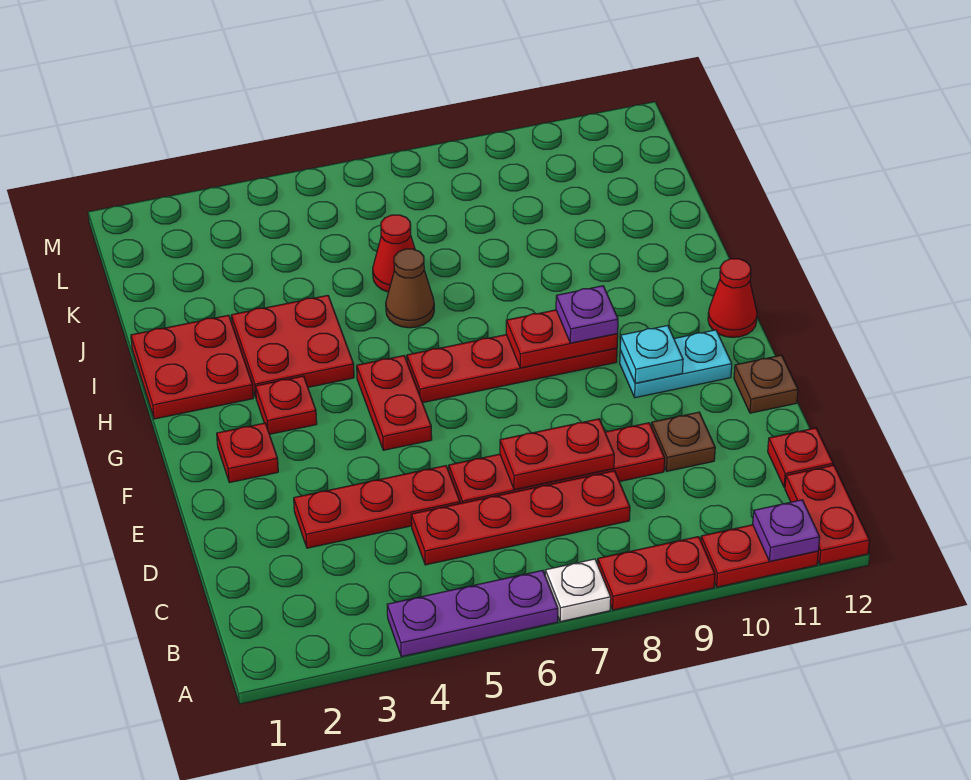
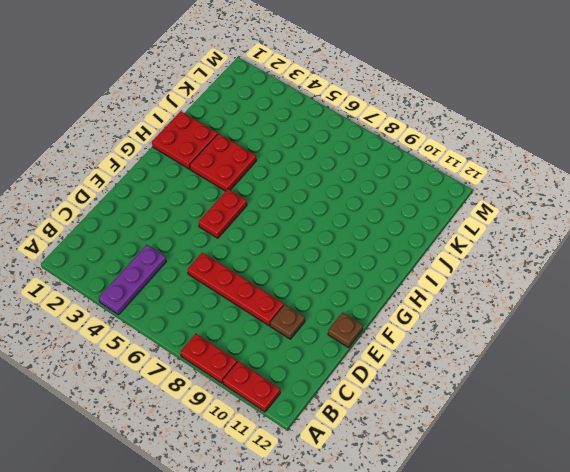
purple plate A4:C4 level 1 -> purple plate A4:A6 level 1
none -> white plate A7 level 1
none -> red plate A12:B12 level 1
none -> red plate C5:C8 level 1

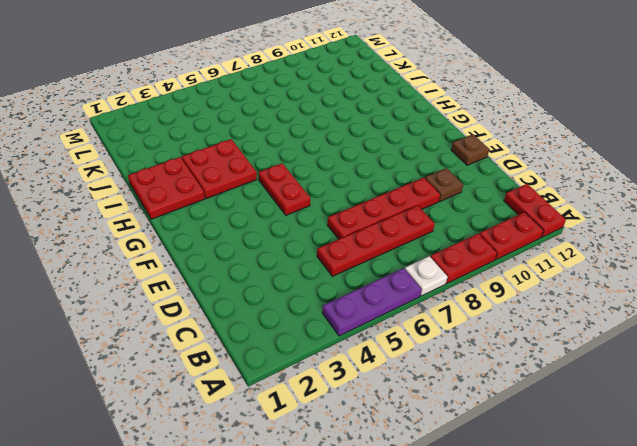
none -> red plate C12 level 1
none -> red plate D3:D5 level 1
none -> red plate F2 level 1

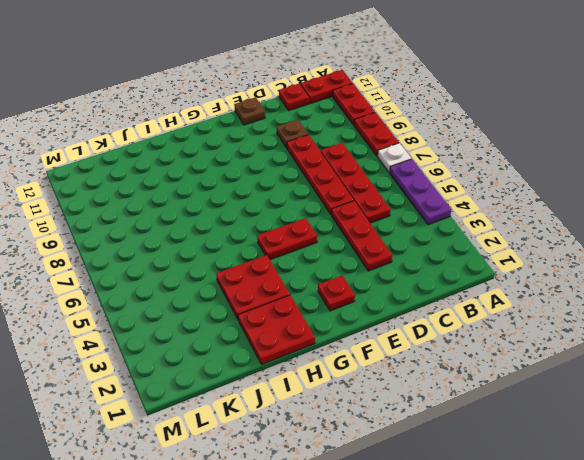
none -> cyan plate F10:F11 level 1
none -> red plate G3 level 1
none -> red plate G6:G9 level 1

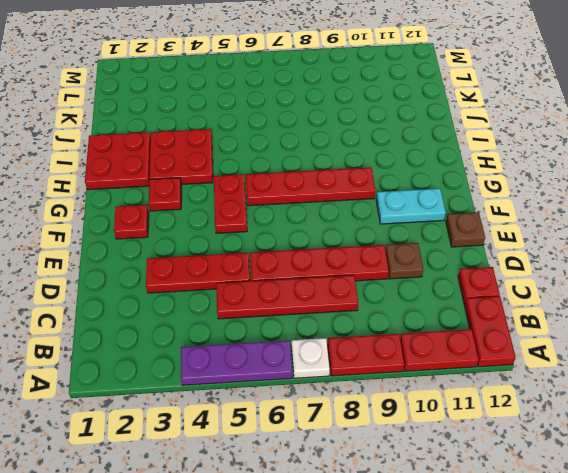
none -> red cone G12 level 1
none -> brown cone I6 level 1
none -> red cone J6 level 1

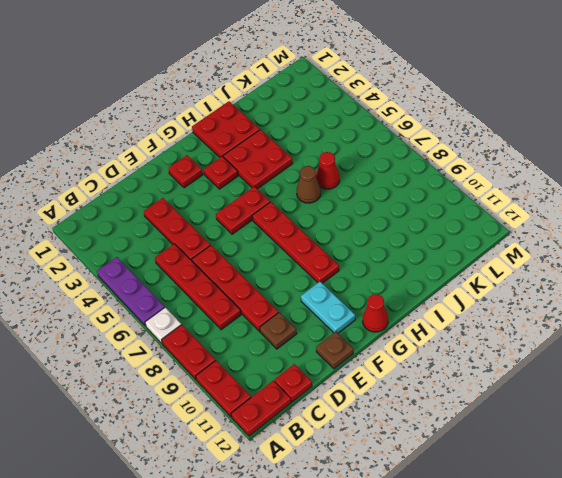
none -> purple plate A11 level 2
none -> red plate D7:D8 level 2
none -> cyan plate F10 level 2

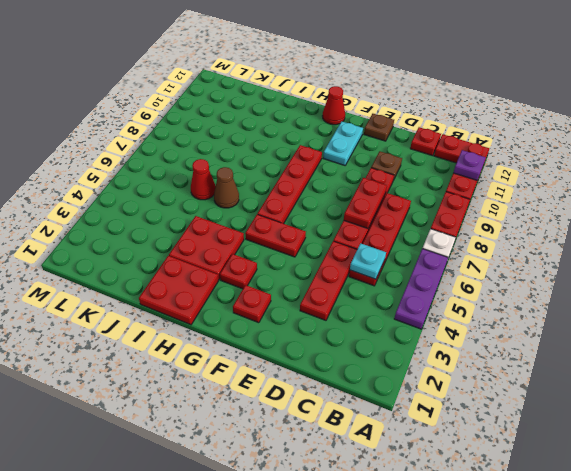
cyan plate C5 level 2 -> cyan plate F10 level 2
none -> red plate G8:G9 level 2
none -> purple plate G9 level 3

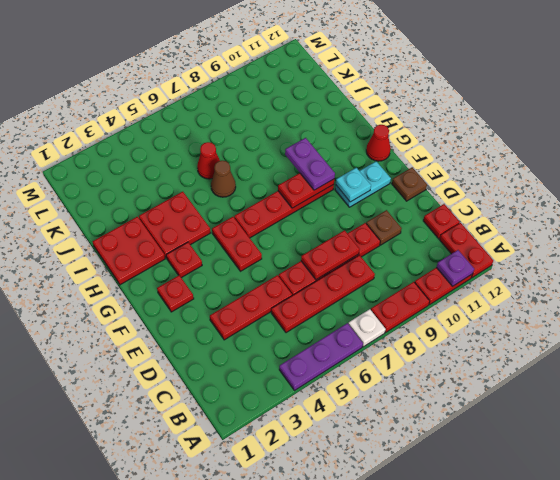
purple plate G9:H9 level 3 -> purple plate G9 level 3

